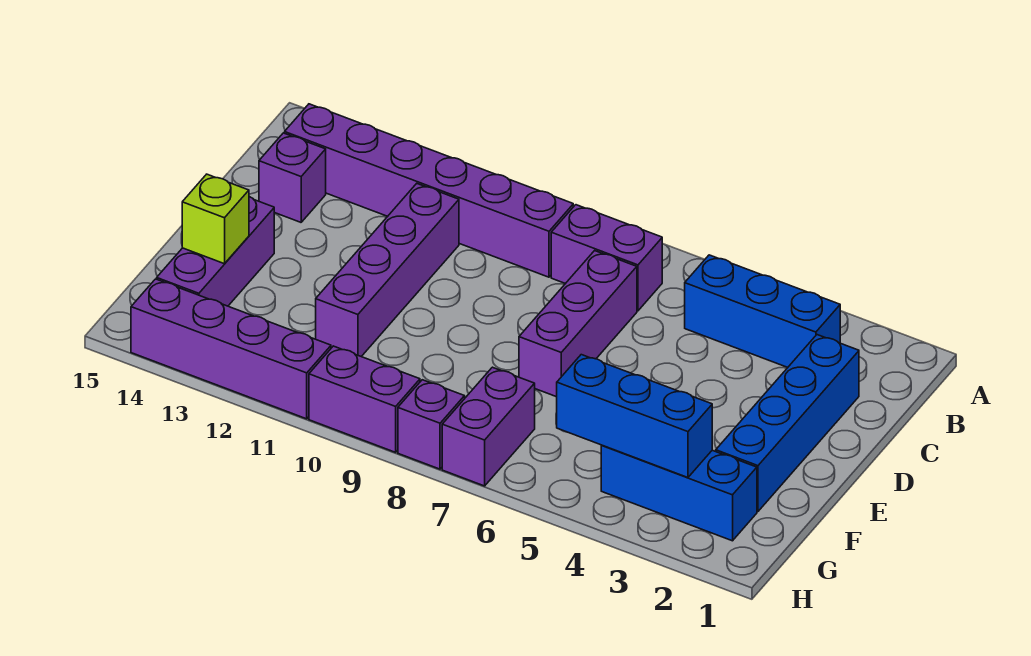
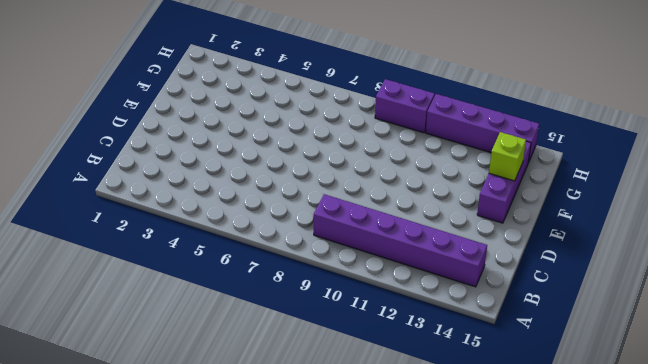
none -> blue brick B3:B5 level 1
none -> purple brick B7:B8 level 1
none -> blue brick C2:F2 level 1

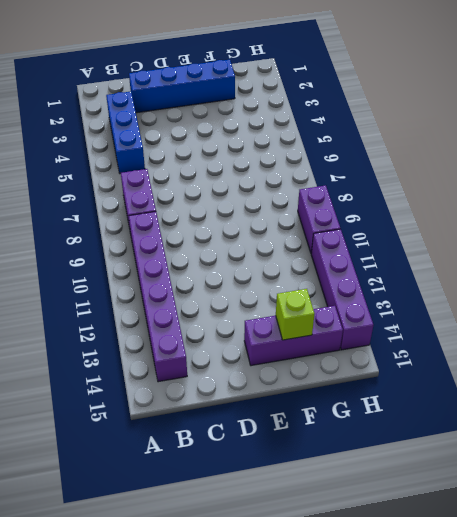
none -> purple brick C7:E7 level 1
none -> purple brick C11:F11 level 1
none -> purple brick C14 level 1

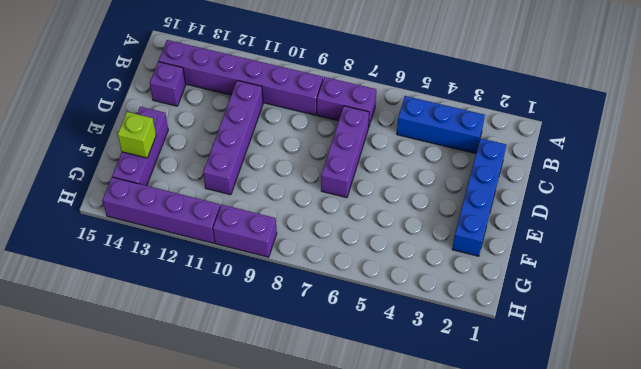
none -> blue brick G2:G4 level 1
none -> purple brick G7:H7 level 1
none -> purple brick H8 level 1

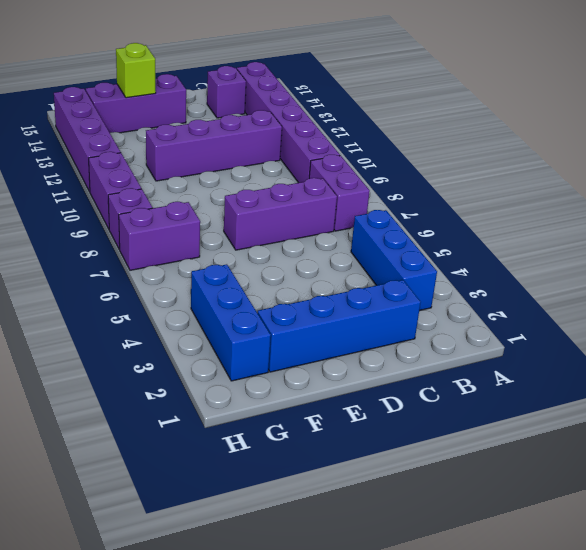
none -> blue brick G3:G5 level 2

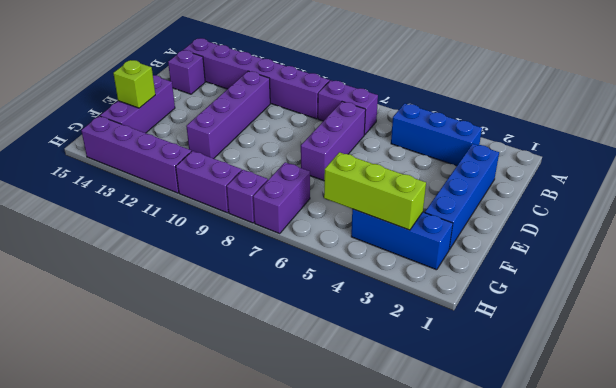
lime brick G3:G5 level 2 -> blue brick G3:G5 level 2

